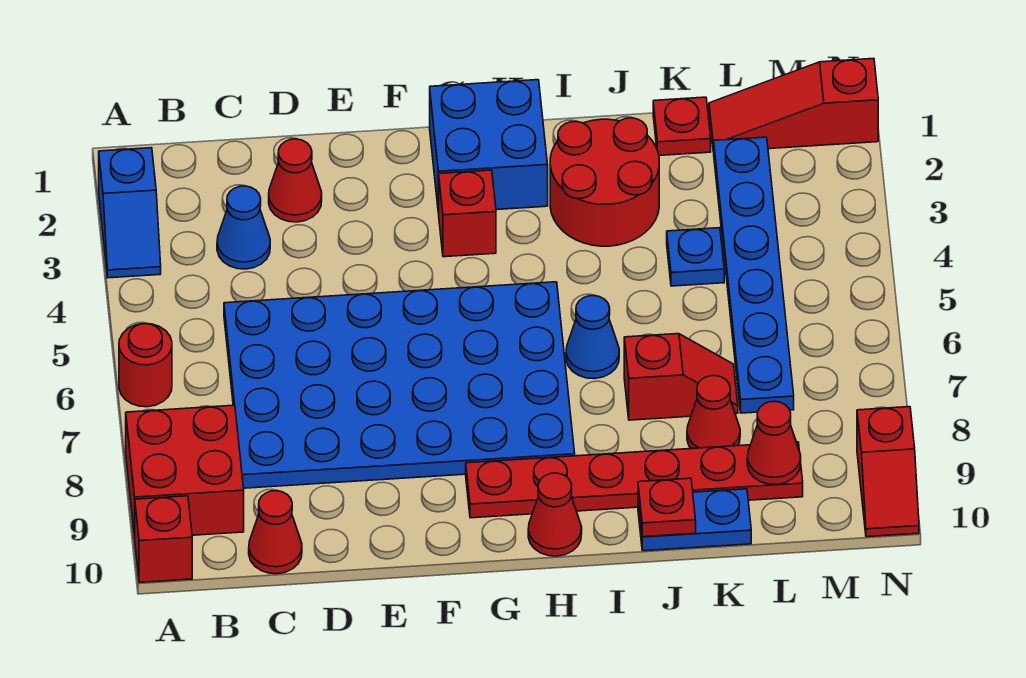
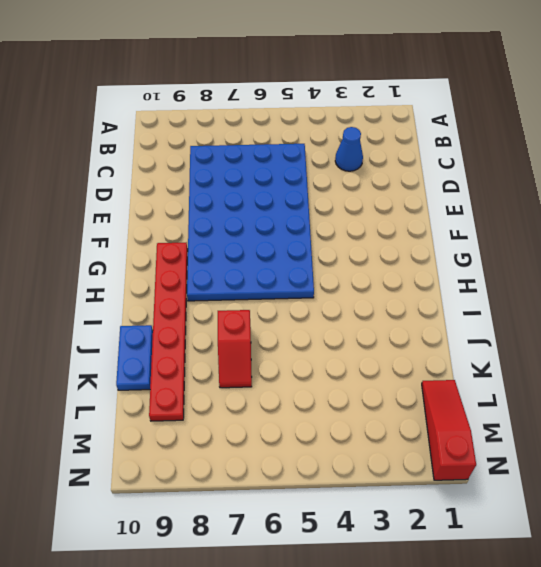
none -> blue slope A2:A3 level 1 top 2
none -> red round brick A6 level 1
none -> red brick A8:B9 level 1

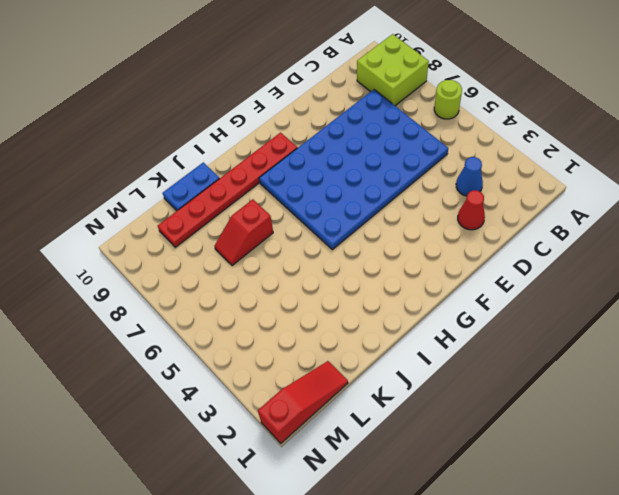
lime round brick A6 level 1 -> red round brick A6 level 1
lime brick A8:B9 level 1 -> red brick A8:B9 level 1
none -> blue slope A2:A3 level 1 top 2
none -> red brick A10 level 1
none -> red cone C10 level 1

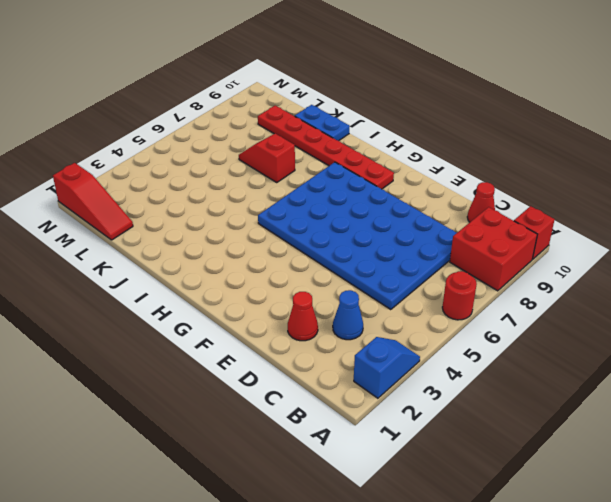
none -> blue brick G1:H2 level 1
none -> red brick G3 level 1
none -> red cone H10 level 1

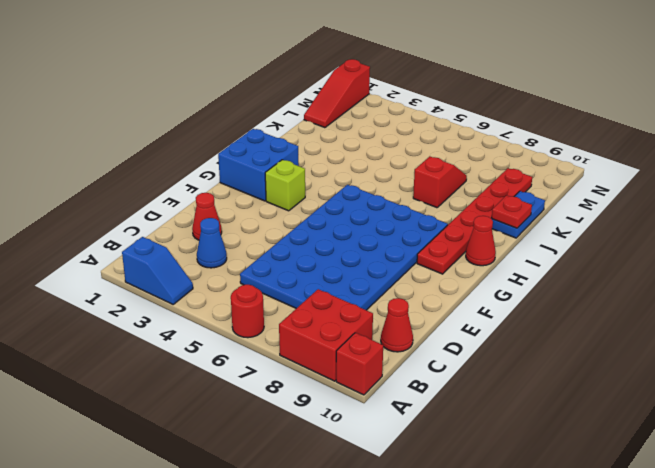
lime brick G3 level 1 -> red brick G3 level 1
none -> red round brick I2:J3 level 1
none -> blue cone I6 level 1
none -> red plate K1 level 1

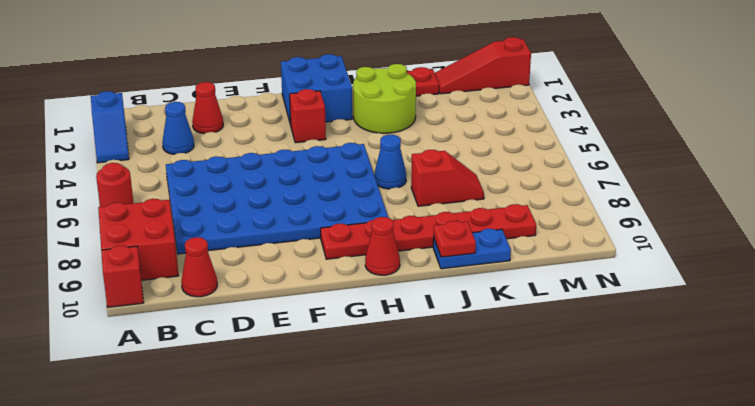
lime round brick I2:J3 level 1 -> red round brick I2:J3 level 1
none -> blue plate K4 level 1
none -> red cone K8 level 1
none -> blue plate L2:L7 level 1

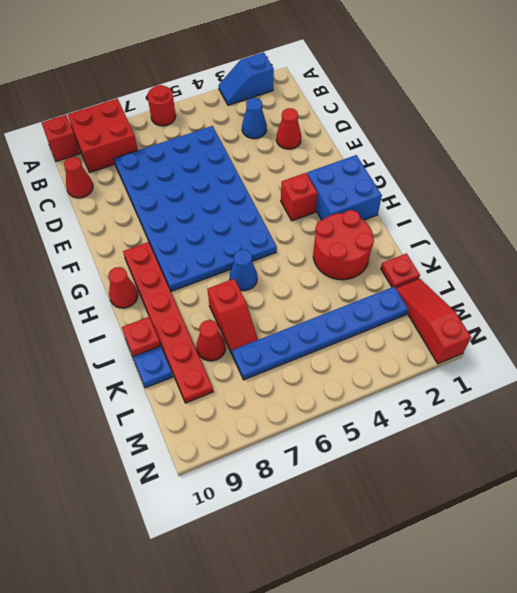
none -> blue plate K4 level 1
none -> red slope N9:N10 level 1 top 9
none -> red cone L9 level 2

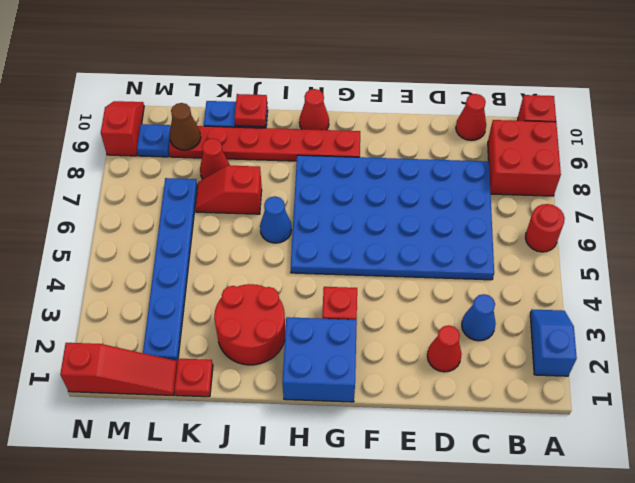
brown cone L9 level 2 -> red cone L9 level 2
blue plate M9 level 1 -> blue plate K4 level 1

